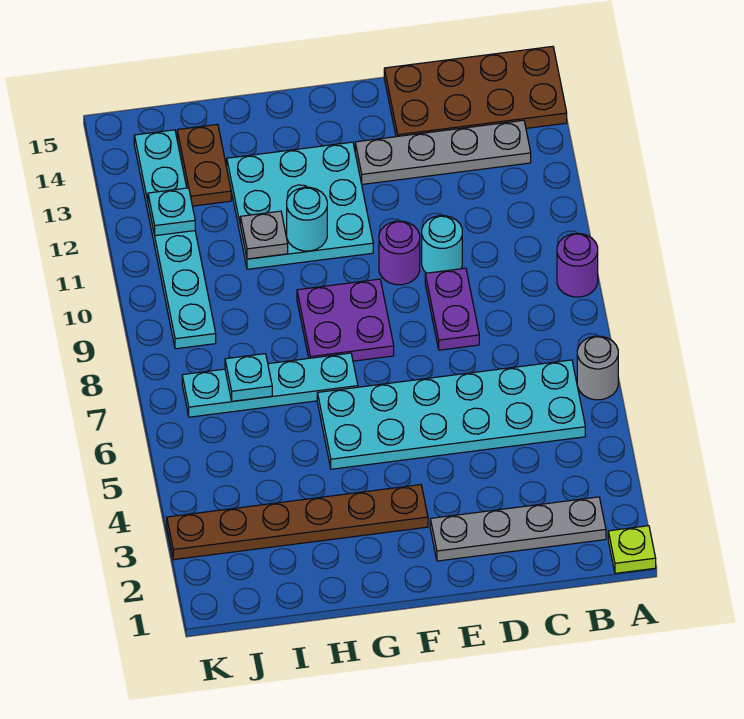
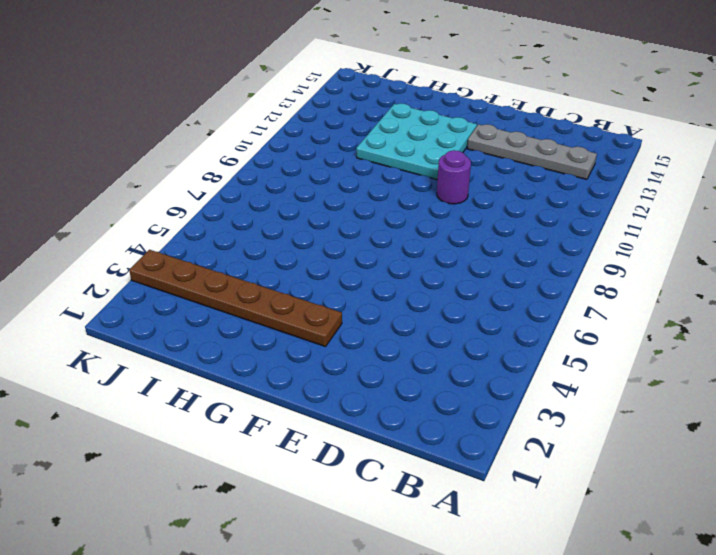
none -> lime plate A1 level 1
none -> grey round brick A6 level 1
none -> purple round brick A9 level 1

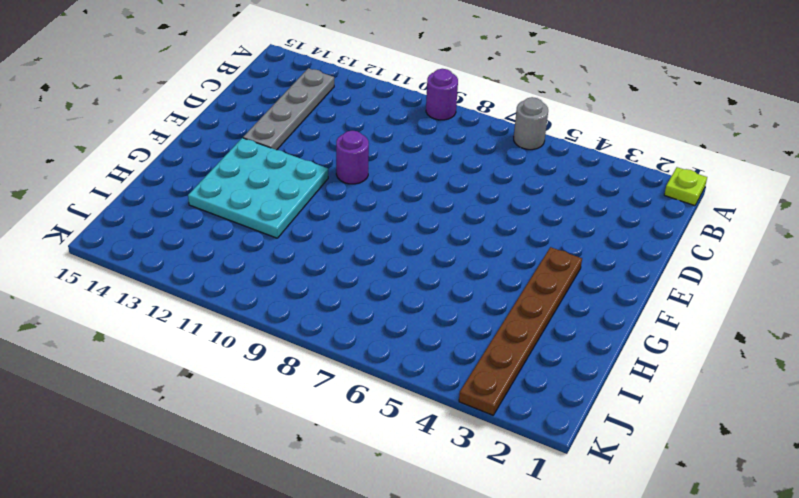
none -> brown plate A14:D15 level 1
none -> grey plate B2:E2 level 1
none -> cyan plate B5:G6 level 1

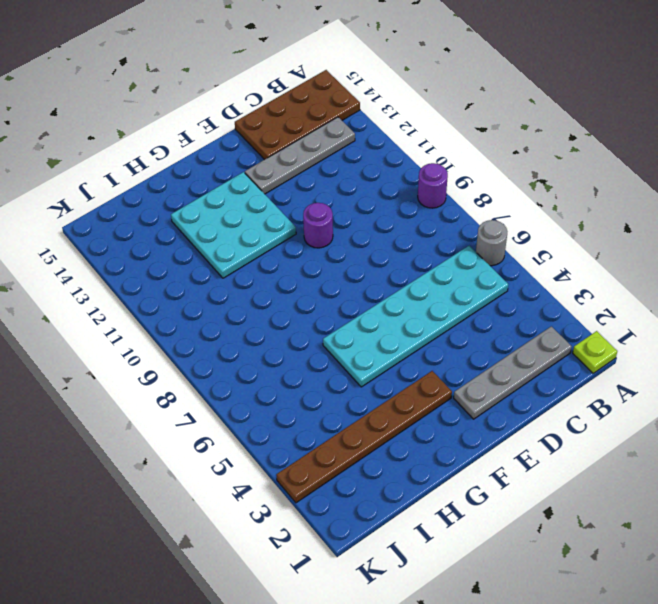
none -> purple plate D8:D9 level 1
none -> cyan round brick D10 level 1
none -> purple plate F8:G9 level 1

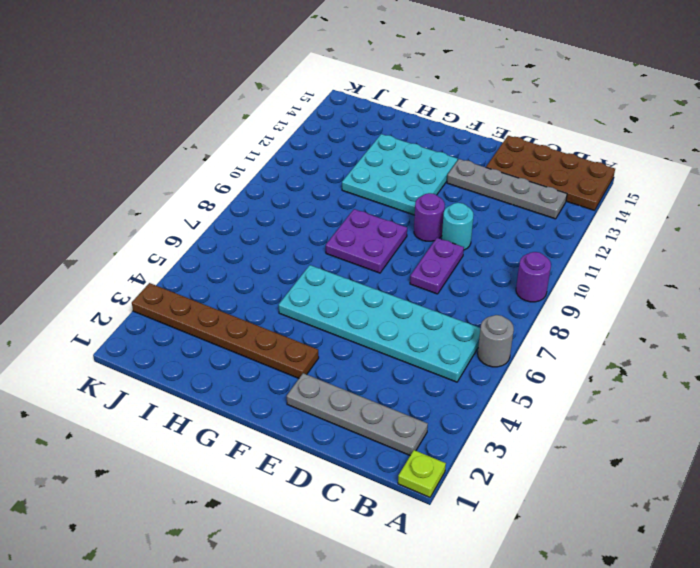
none -> cyan plate G7:J7 level 1
none -> brown plate I13:I14 level 1
none -> cyan plate J9:J14 level 1

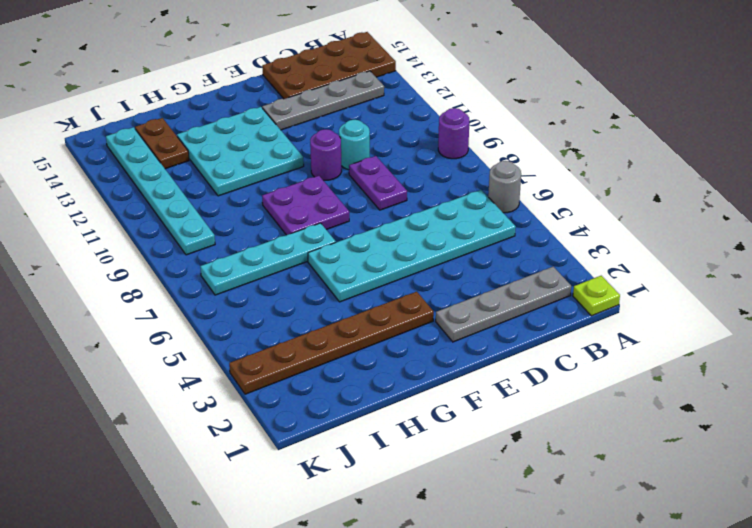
none -> cyan round brick G11 level 2
none -> grey plate H11 level 2
none -> cyan plate I7 level 2

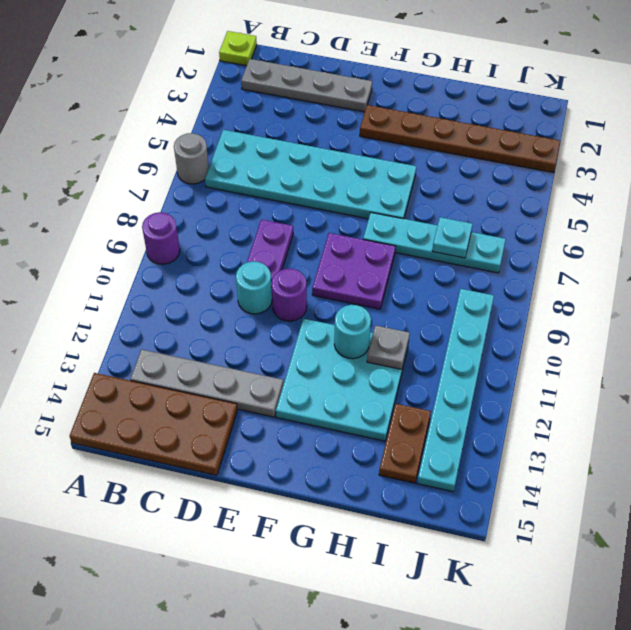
none -> cyan plate J12 level 2

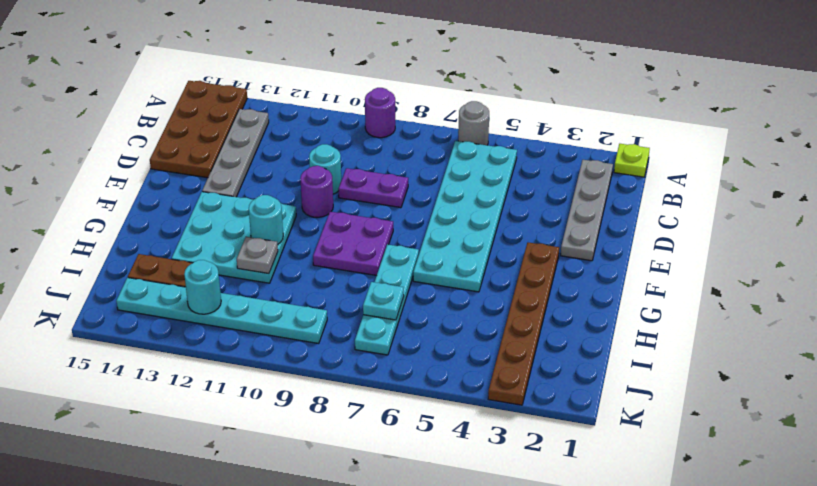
cyan round brick J12 level 2 -> cyan plate J12 level 2

